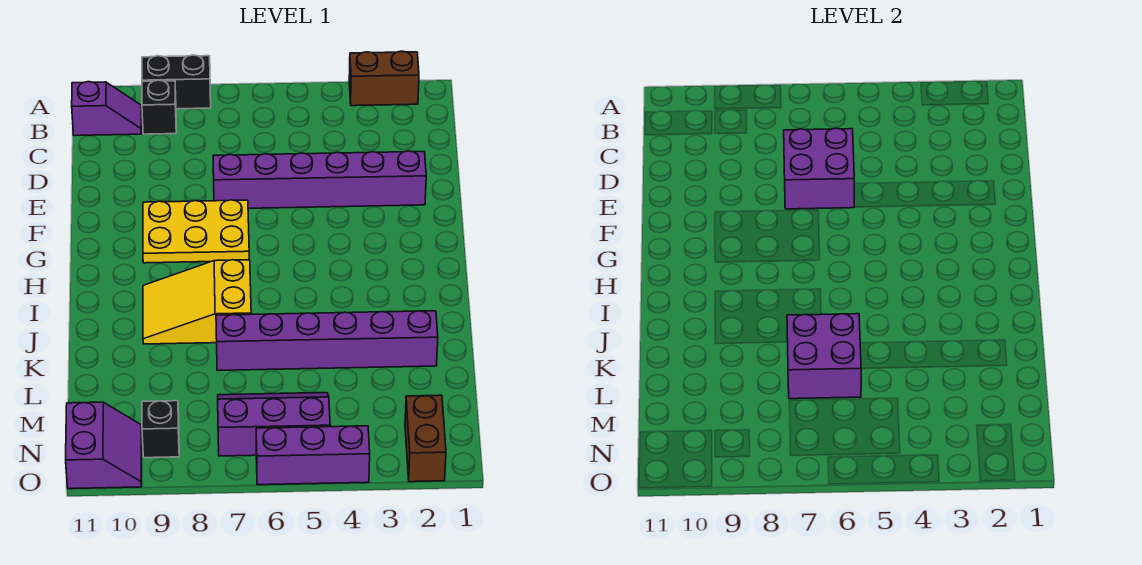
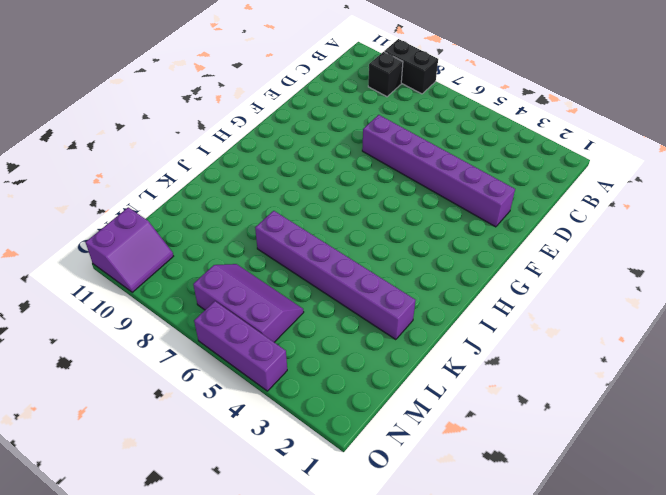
none -> brown brick A2:A3 level 1
none -> purple slope B10:B11 level 1 top 11
none -> yellow plate F7:G9 level 1

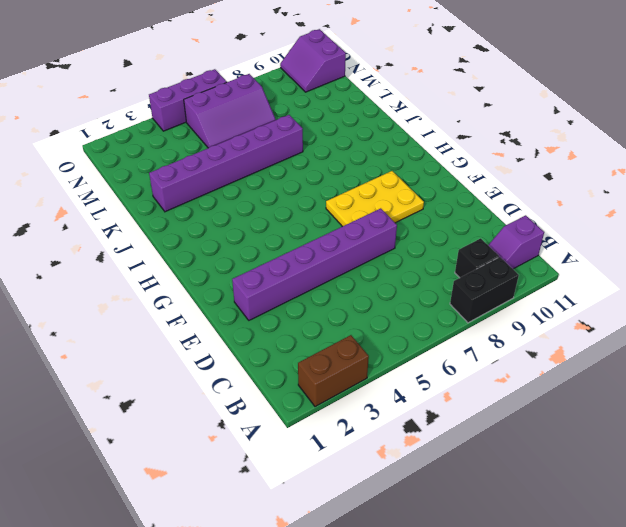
none -> yellow slope I7:J9 level 1 top 7
none -> brown brick N2:O2 level 1
none -> black brick N9 level 1

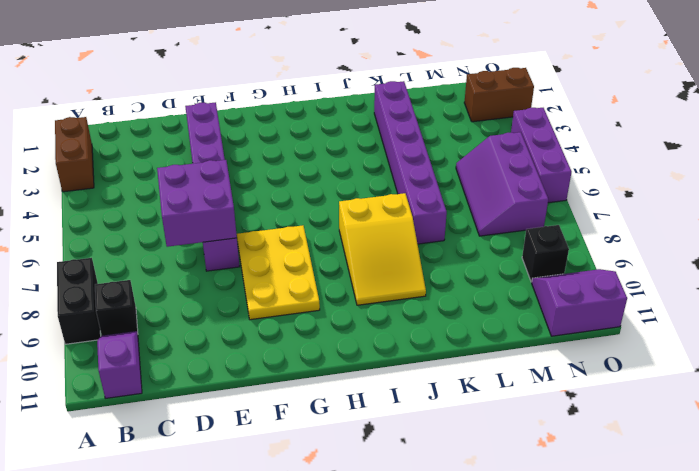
none -> purple brick K6:L7 level 2

